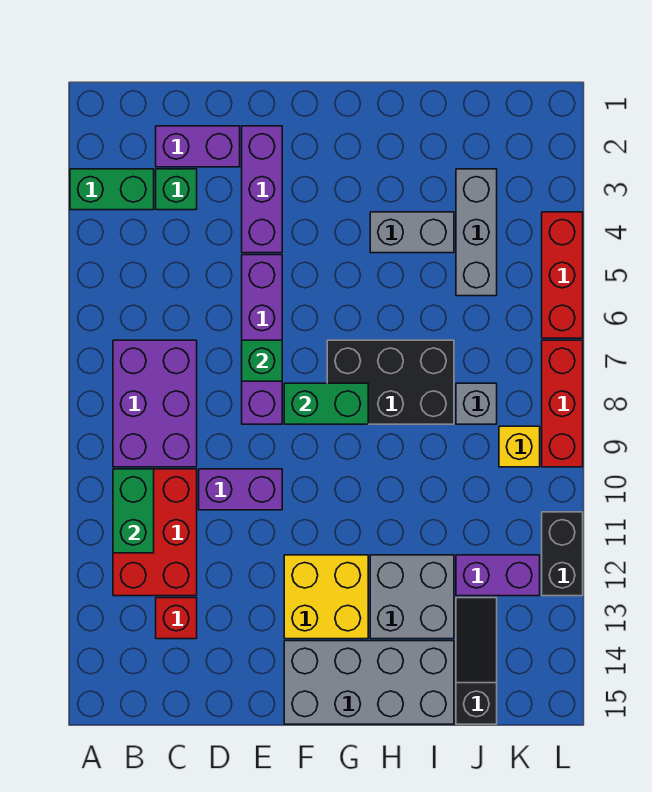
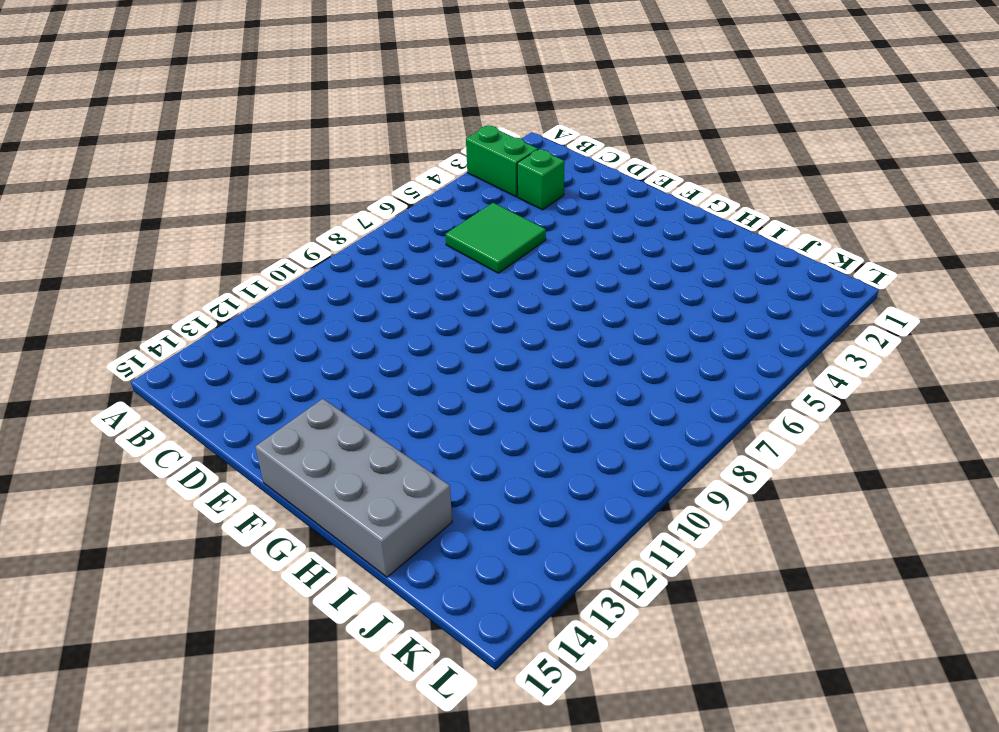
green tile C5:D6 level 1 -> none
none -> purple brick B7:C9 level 1
none -> red brick B10:C12 level 1
none -> purple brick C2:D2 level 1

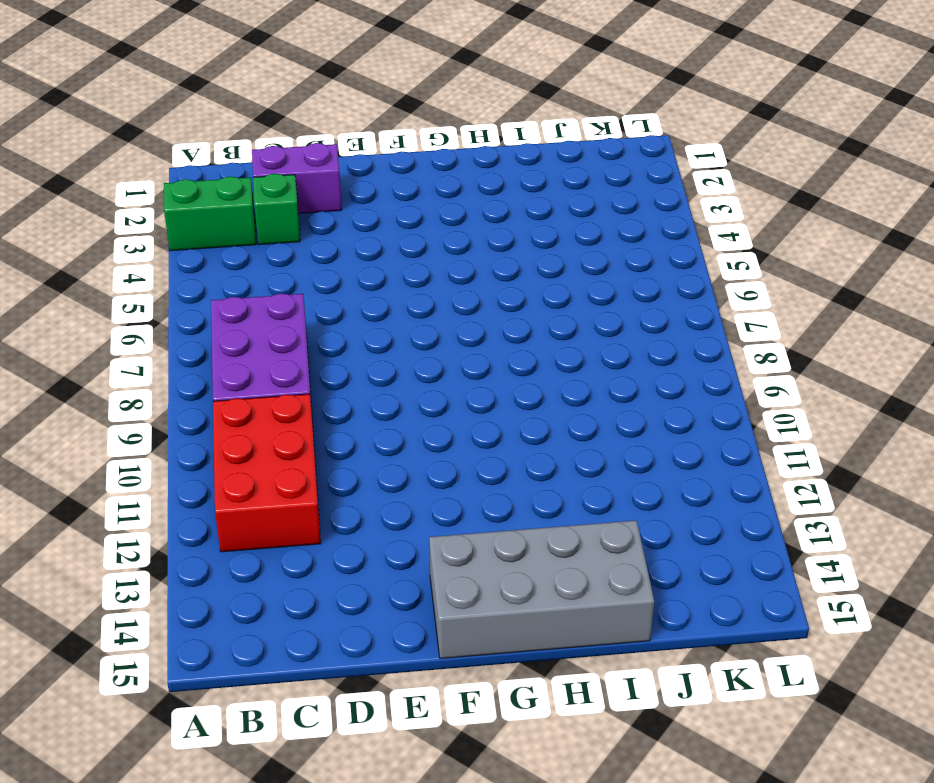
none -> red brick C13 level 1
none -> purple brick D10:E10 level 1
none -> purple brick E2:E4 level 1

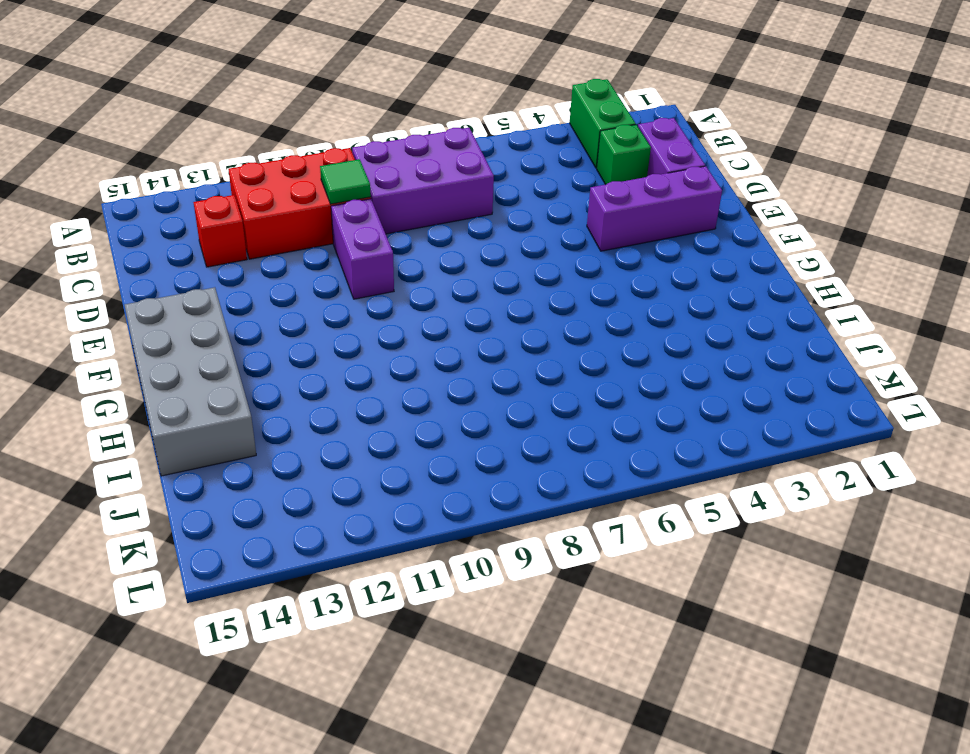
green tile C10 level 2 -> none
none -> purple brick E5:E8 level 1
none -> yellow brick F12:G13 level 1
none -> black brick G7:I8 level 1

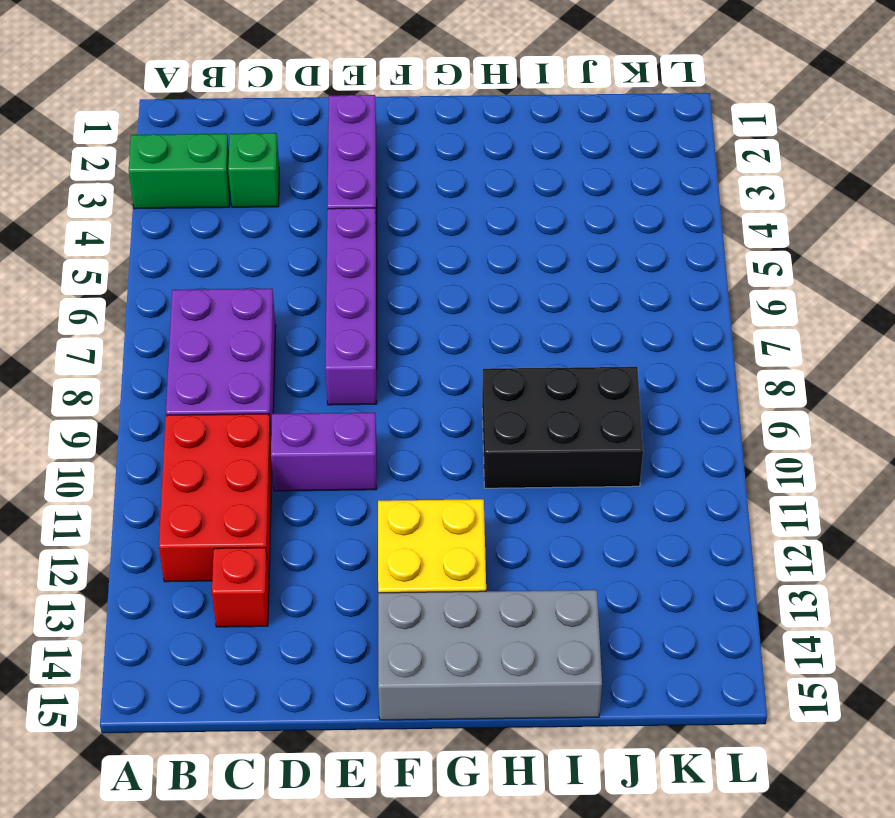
black brick H9:J10 level 1 -> black brick G7:I8 level 1
none -> purple brick C2:D2 level 1
none -> grey brick H4:I4 level 1
none -> grey brick H12:I13 level 1

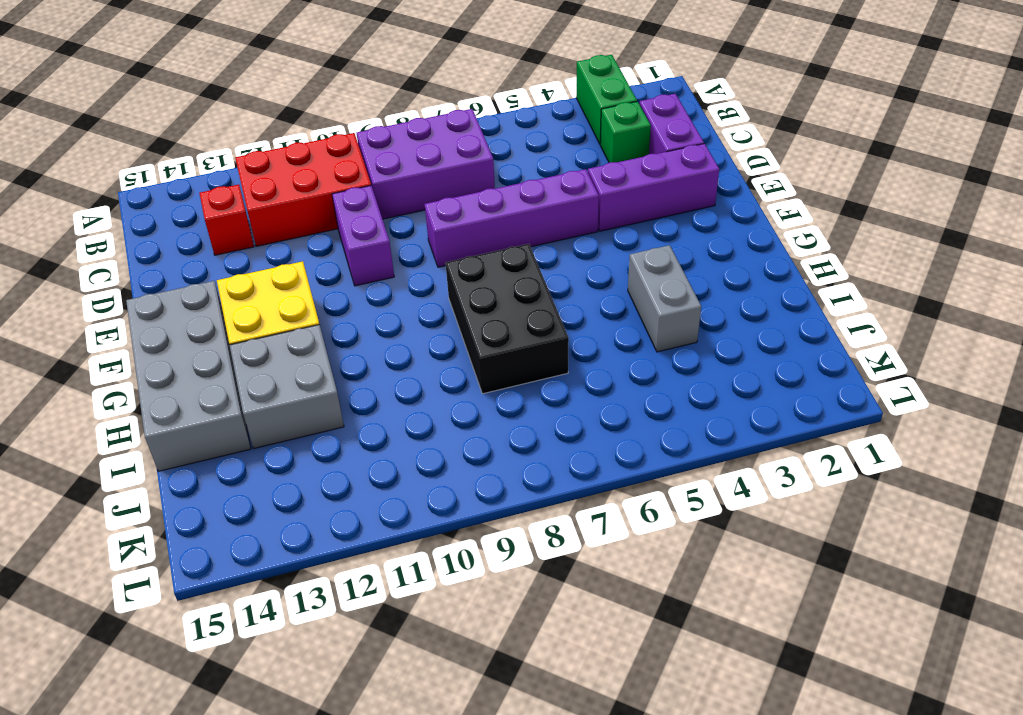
none -> grey brick J3:J5 level 1
none -> grey brick J8 level 1
none -> purple brick J12:K12 level 1

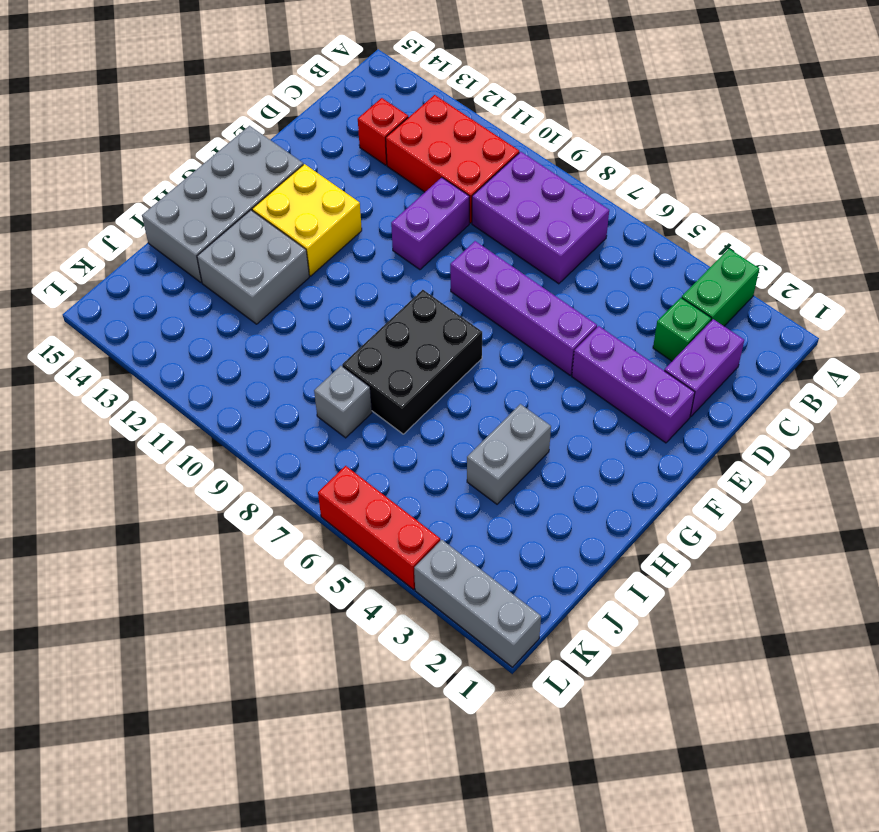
grey brick L1:L3 level 1 -> grey brick J3:J5 level 1
none -> purple brick J12:K12 level 1
none -> black slope J13:J15 level 1 top 15
none -> yellow brick K9 level 1

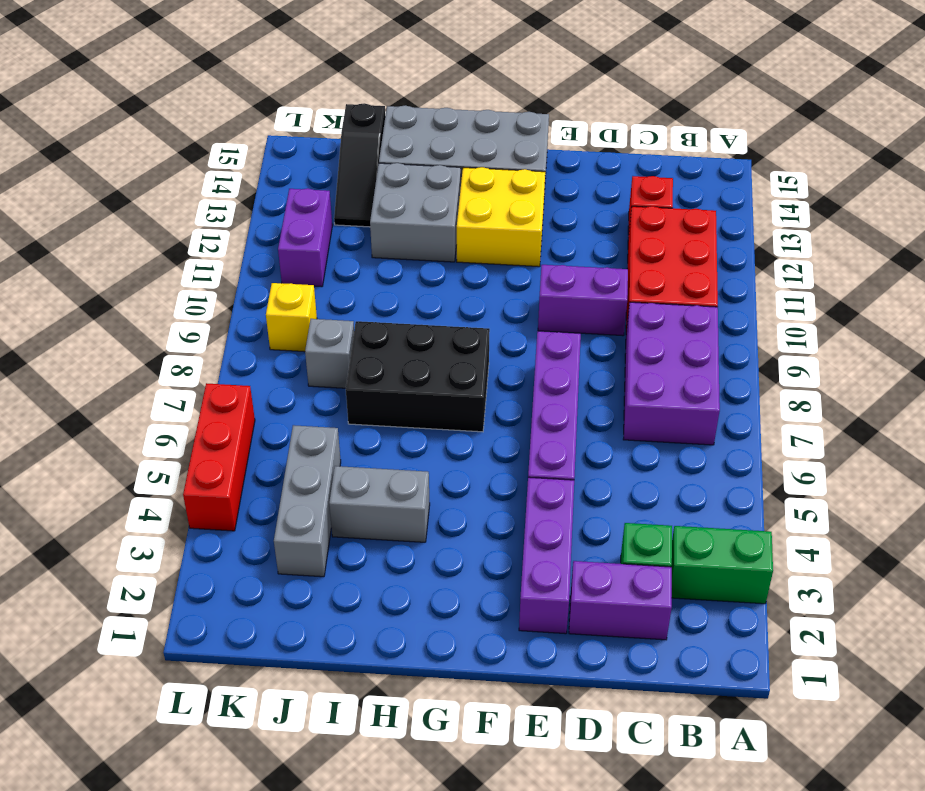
purple brick K11:K12 level 1 -> purple brick J12:K12 level 1
none -> red brick L7:L9 level 1
none -> black brick L11:L12 level 1
none -> green brick B10:B11 level 2

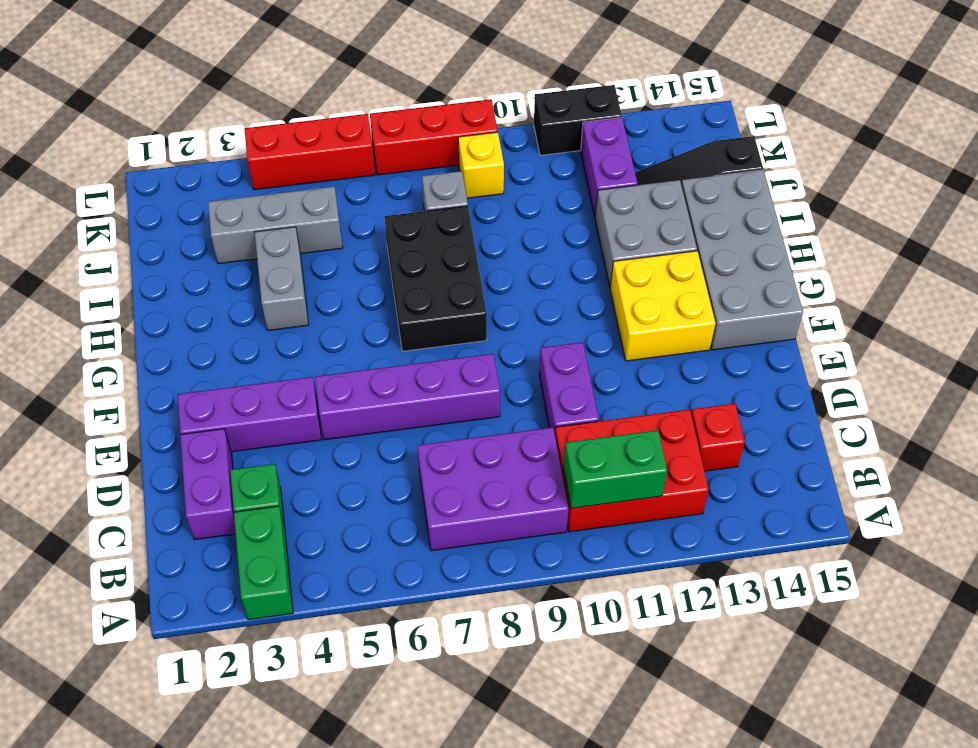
none -> green brick E7 level 2
none -> green brick F8:G8 level 2

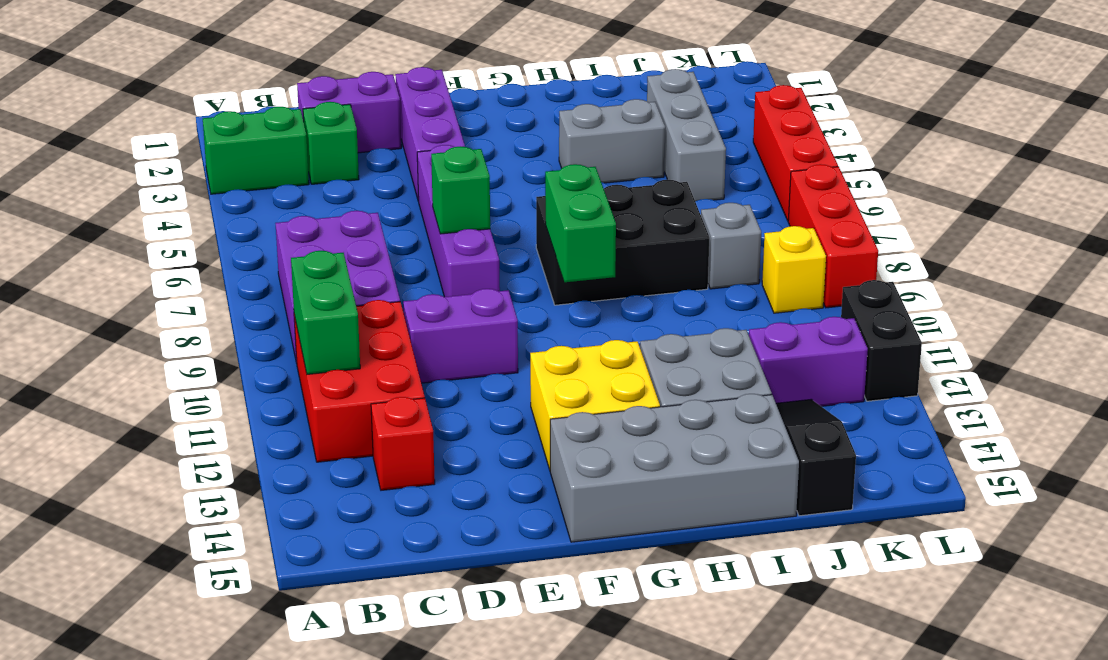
green brick G8:G9 level 2 -> green brick F8:G8 level 2

